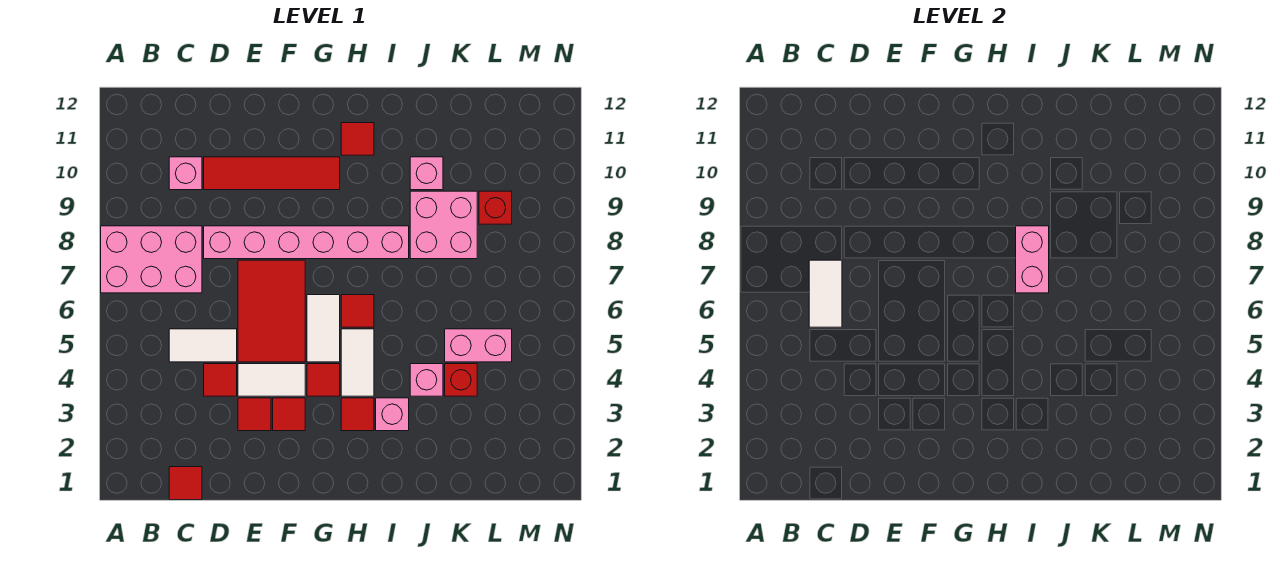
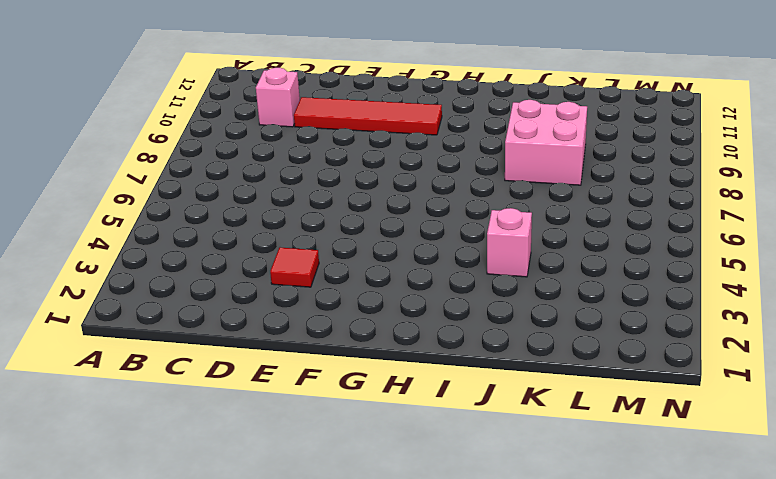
none -> pink brick A7:C8 level 1
none -> red tile C1 level 1
none -> white tile C5:D5 level 1

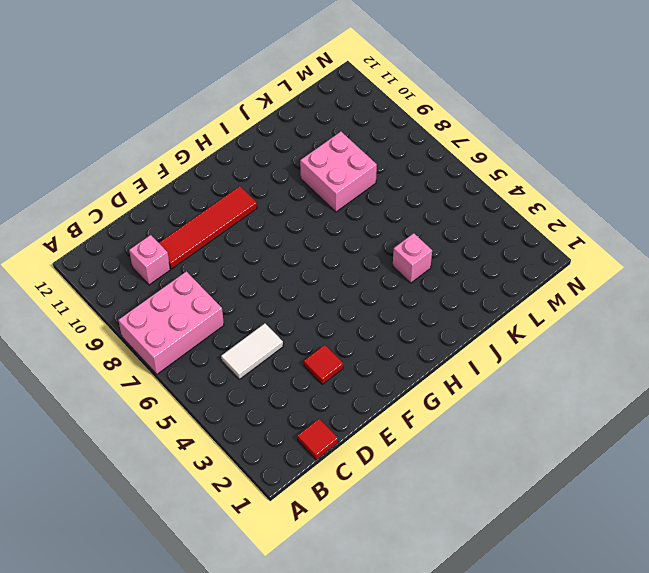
none -> red tile D4 level 1
none -> pink brick D8:I8 level 1
none -> white tile E4:F4 level 1

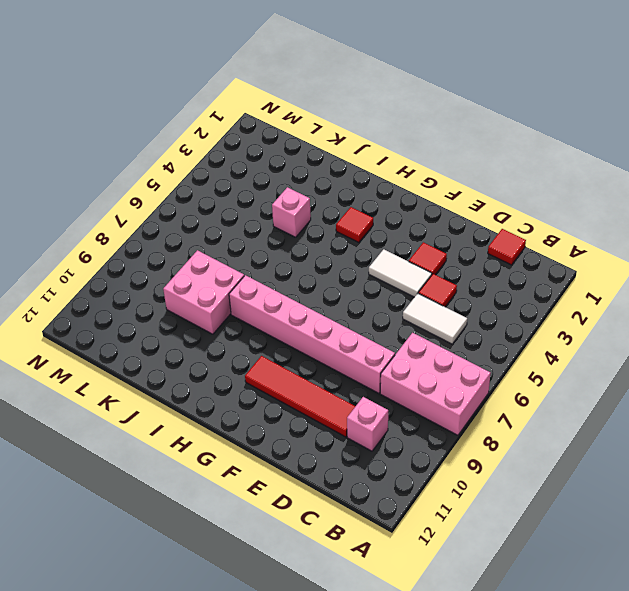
none -> red tile E5:F7 level 1
none -> red tile F3 level 1
none -> red tile G4 level 1

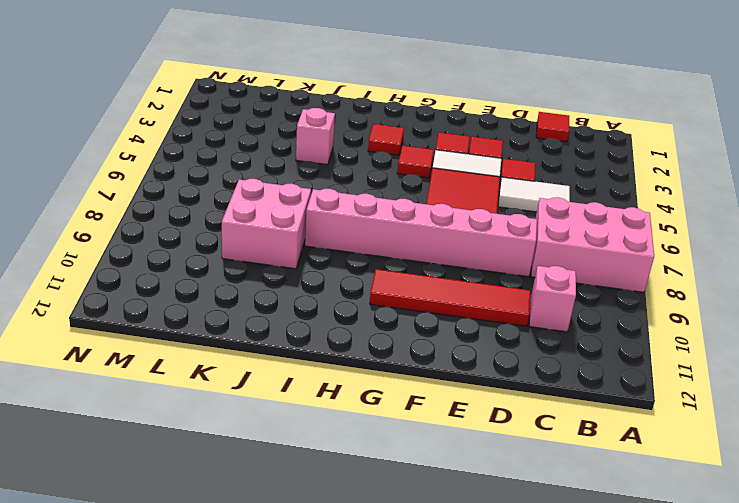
none -> white tile G5:G6 level 1
none -> white tile H4:H5 level 1
none -> red tile H6 level 1

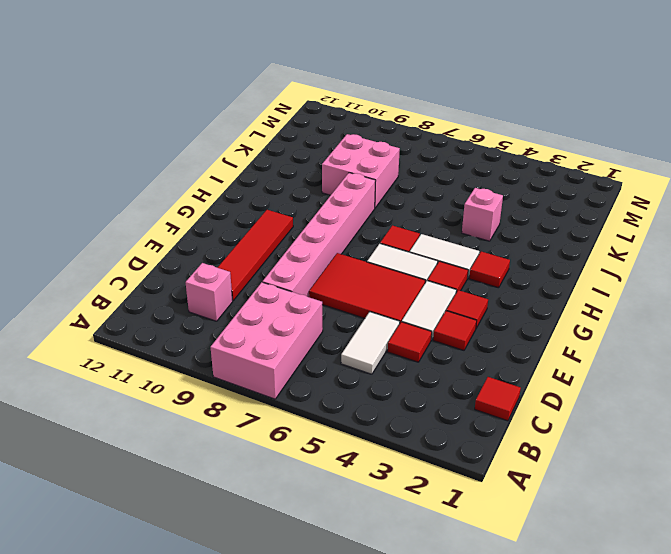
none -> red tile H11 level 1
none -> pink brick I3 level 1
none -> pink brick J10 level 1

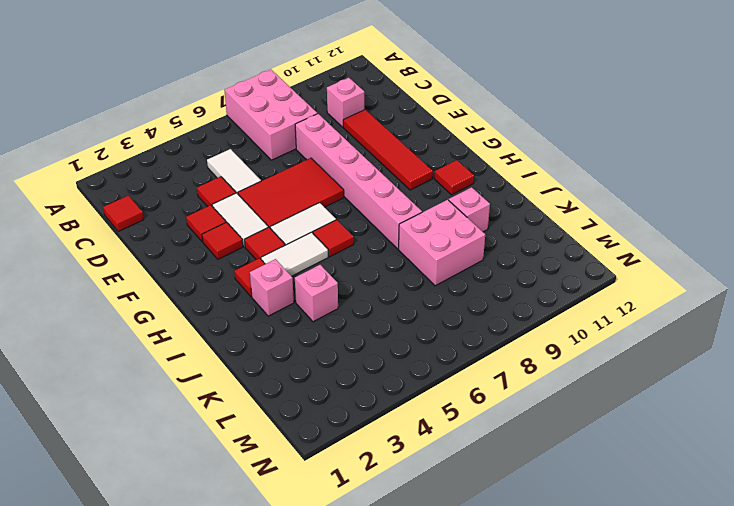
none -> red brick K4 level 1
none -> pink brick K5:L5 level 1
none -> red brick L9 level 1

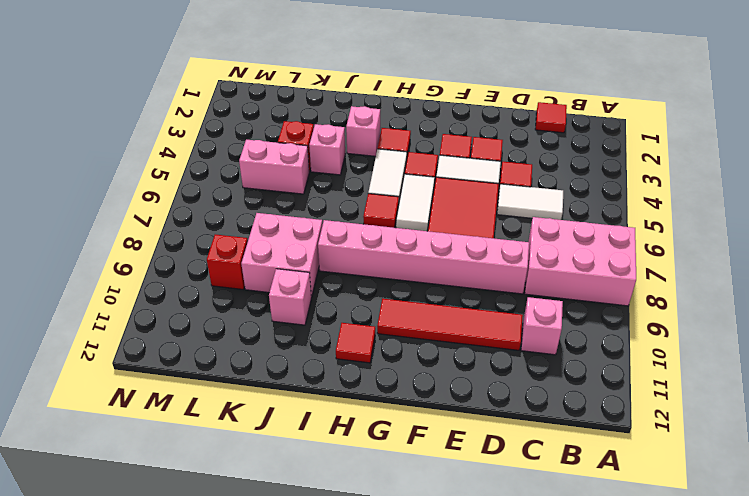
none -> white tile C6:C7 level 2
none -> pink brick I7:I8 level 2

